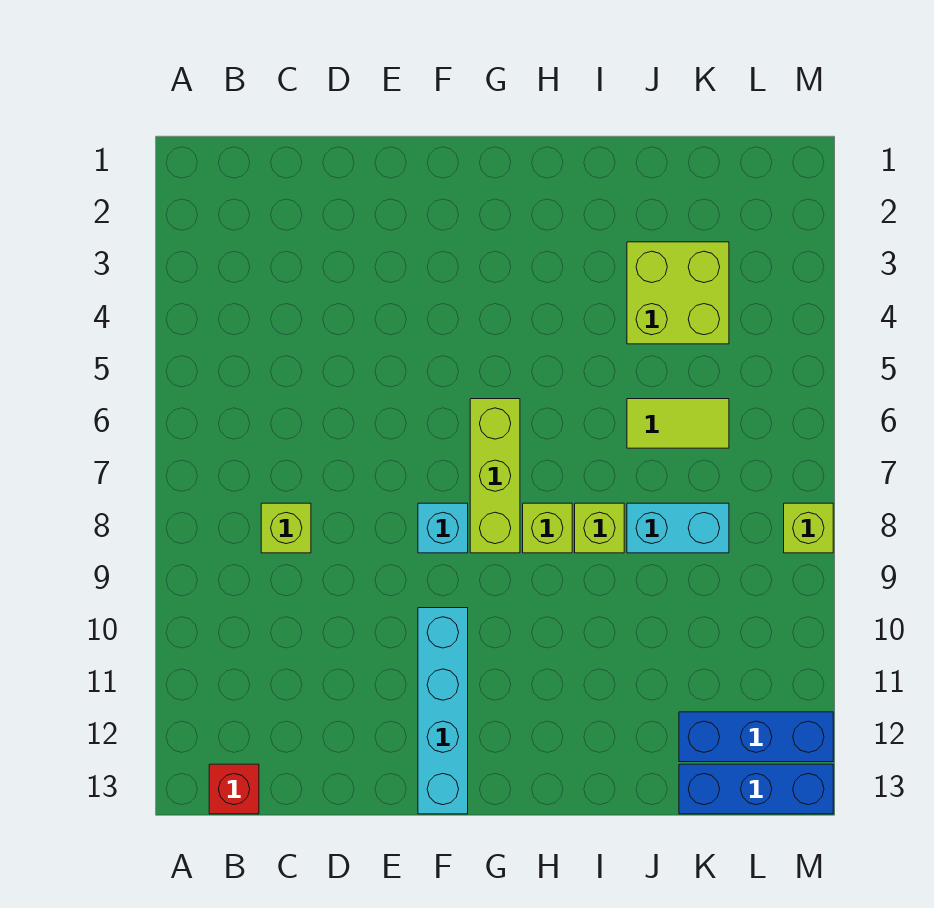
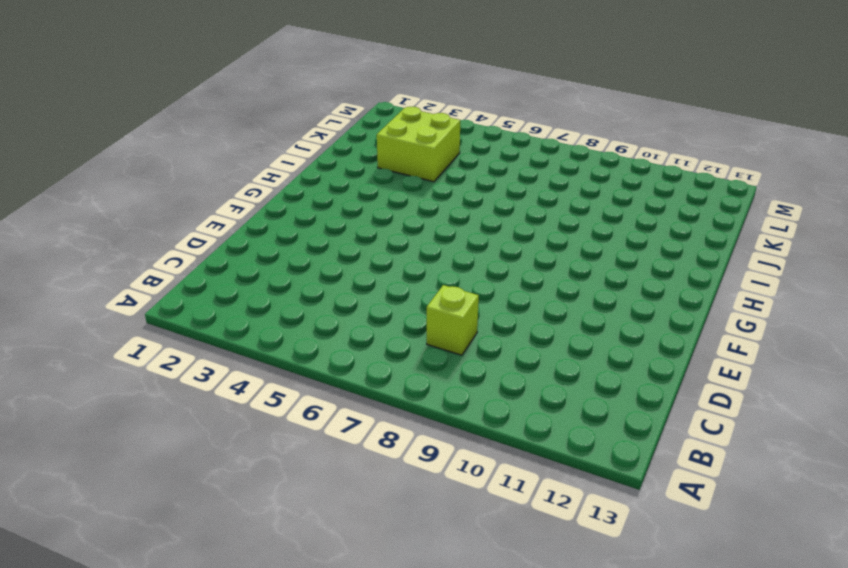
none -> red brick B13 level 1
none -> cyan brick F8 level 1
none -> cyan brick F10:F13 level 1

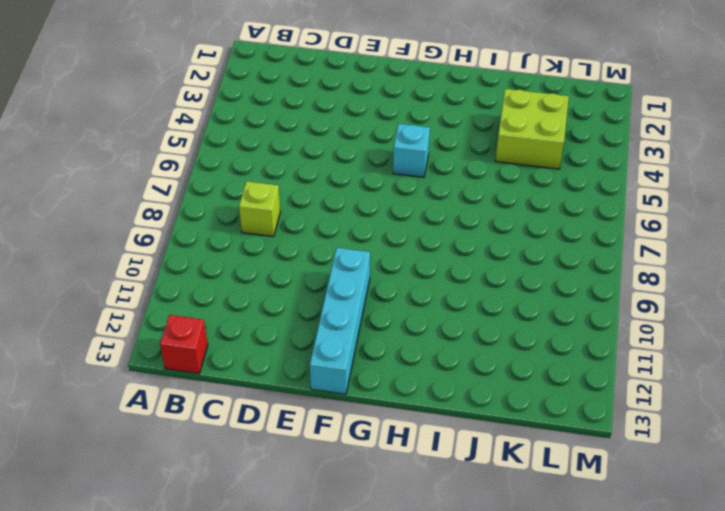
cyan brick G5 level 1 -> cyan brick F8 level 1
none -> lime brick G6:G8 level 1
none -> lime brick H8 level 1
none -> lime brick I8 level 1

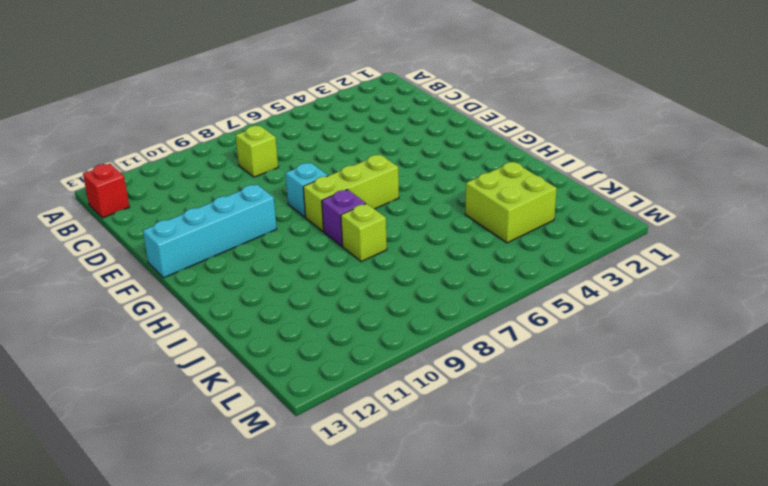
purple brick H8 level 1 -> lime brick H8 level 1
none -> lime tile J6:K6 level 1
none -> cyan brick J8:K8 level 1
none -> blue brick K12:M12 level 1

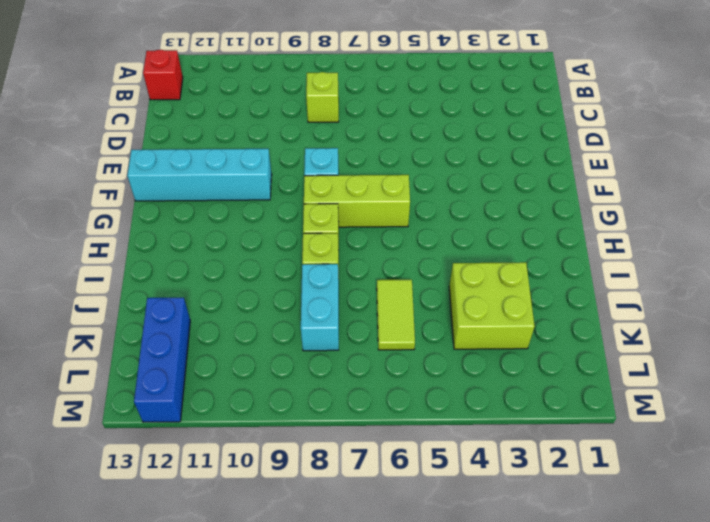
none -> blue brick K13:M13 level 1
none -> lime brick M8 level 1

